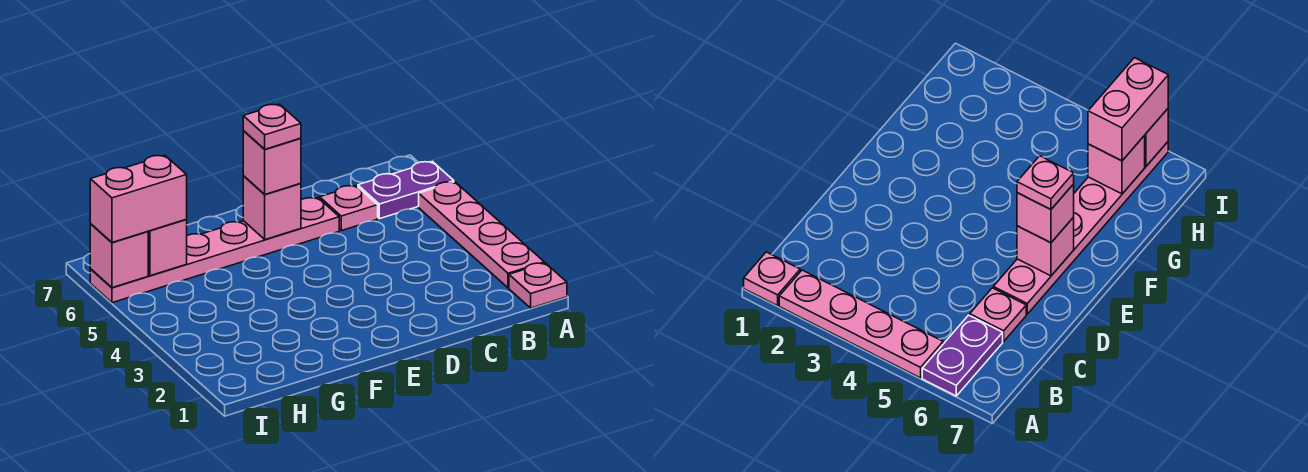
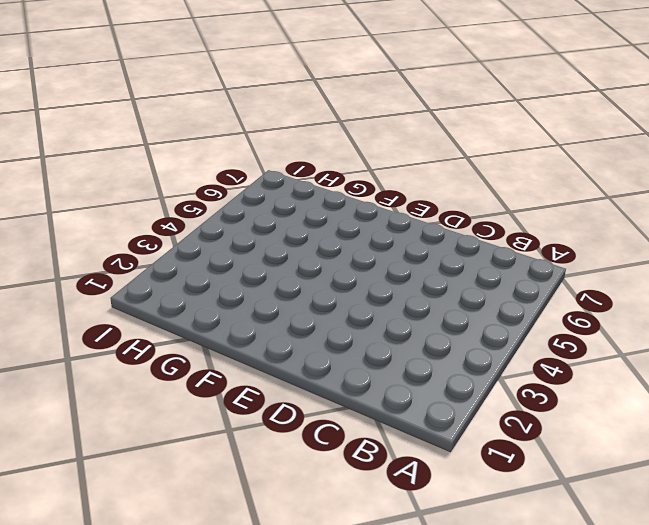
none -> pink plate A1 level 1
none -> pink plate A2:A5 level 1

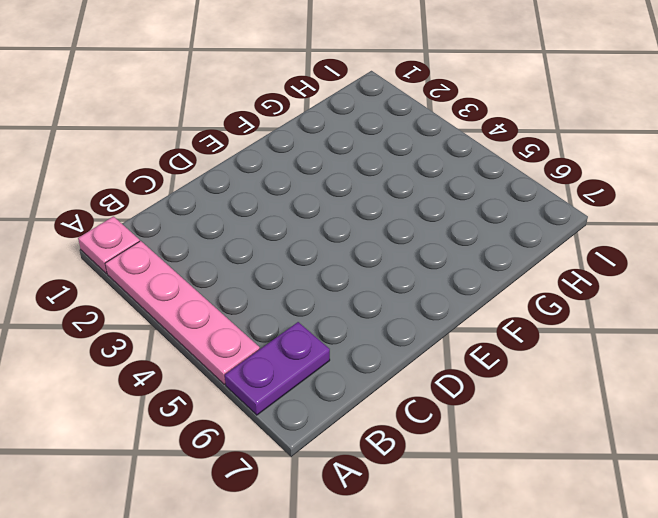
none -> pink plate C6 level 1
none -> pink plate D6:I6 level 1

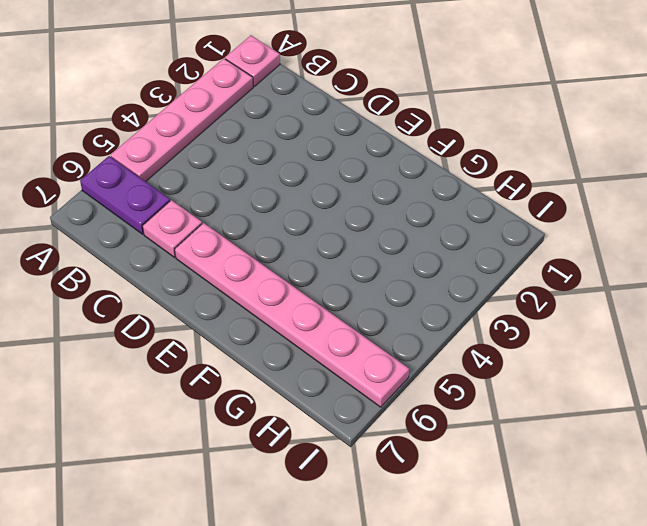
none -> pink brick E6 level 2
none -> pink brick H6 level 2

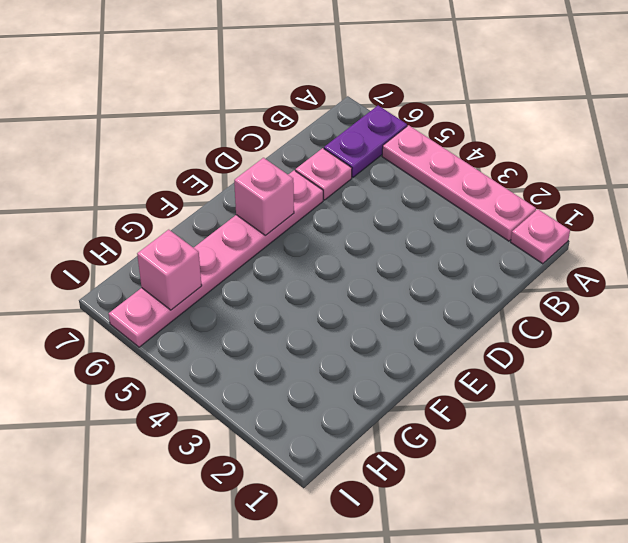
none -> pink brick I6 level 2
none -> pink brick E6 level 3

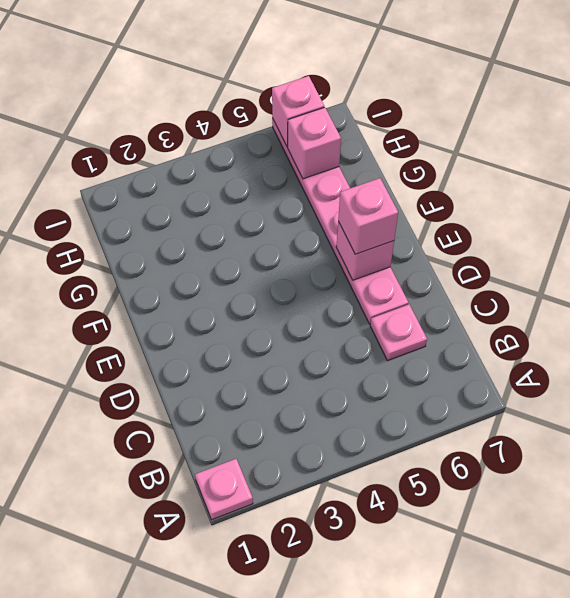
none -> pink plate A2:A5 level 1
none -> purple plate A6:B6 level 1

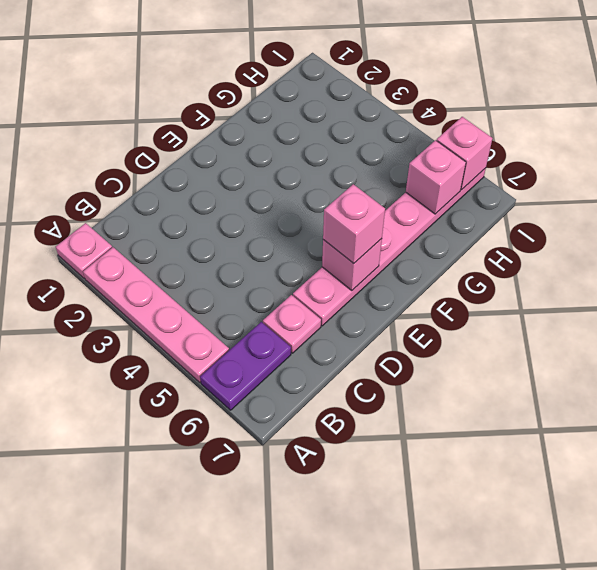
none -> pink brick H6:I6 level 3
none -> pink plate E6 level 4

